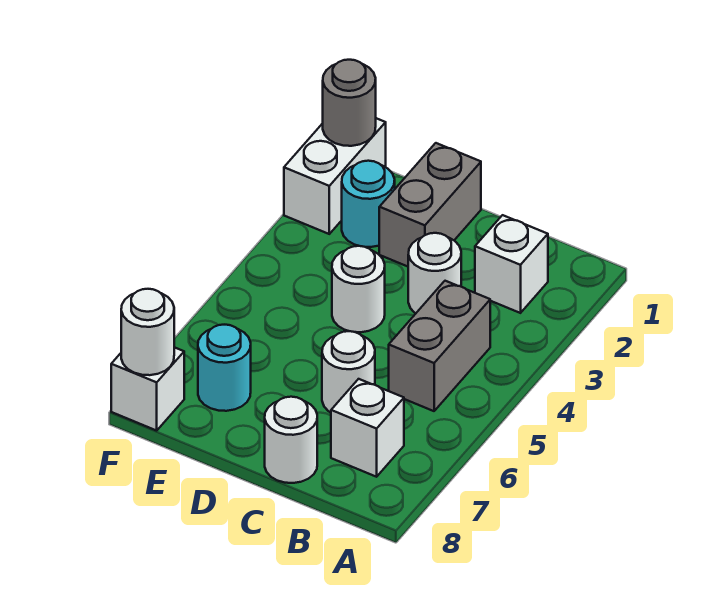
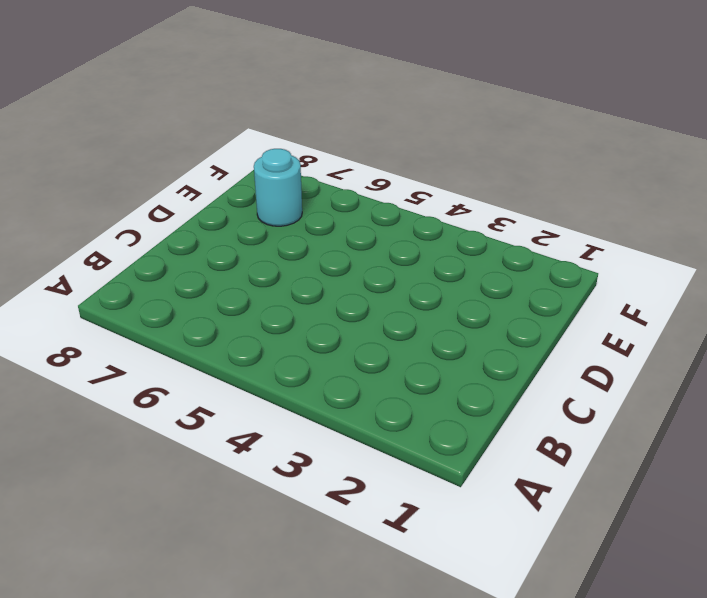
none -> white brick B2 level 1
none -> grey brick B4:B5 level 1
none -> white brick B7 level 1

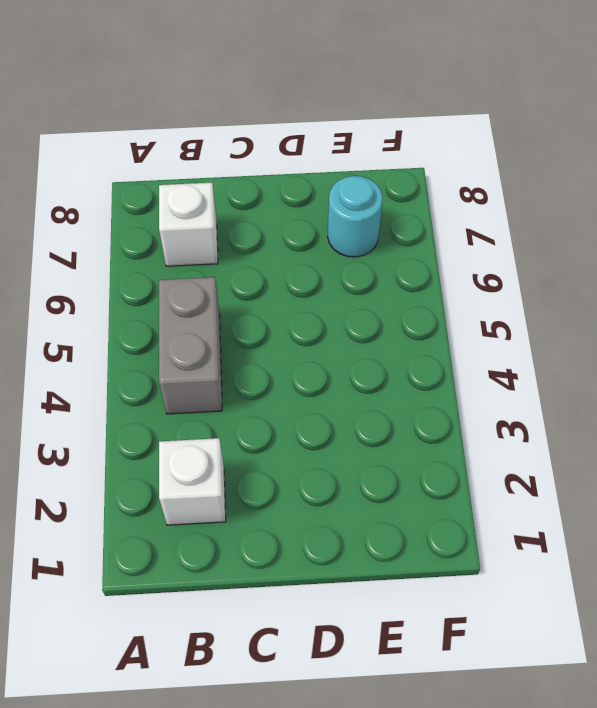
none -> white round brick C3 level 1
none -> white round brick C6 level 1
none -> white round brick C8 level 1

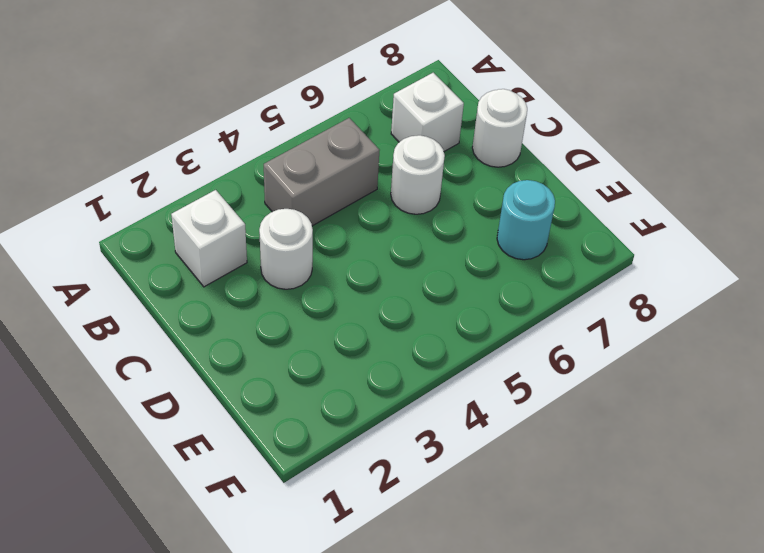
none -> grey brick D1:D2 level 1
none -> white round brick D4 level 1
none -> cyan round brick E2 level 1

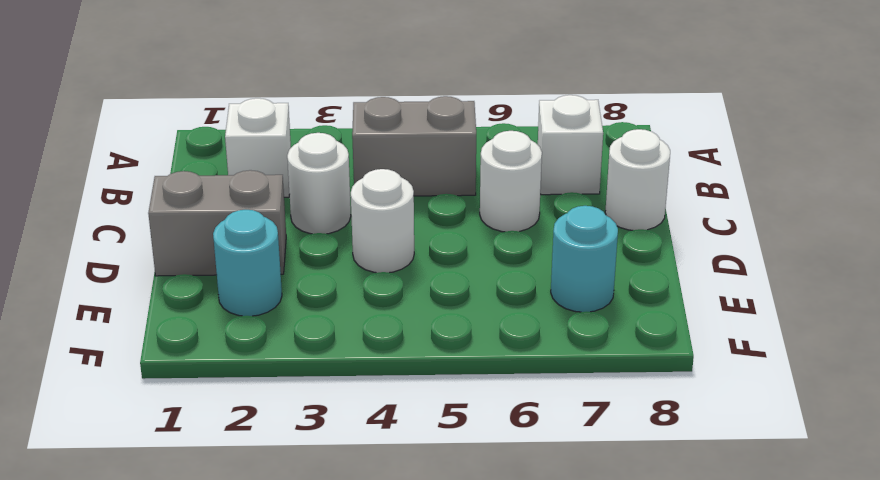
none -> white brick F1:F2 level 1
none -> white brick F8 level 1
none -> grey round brick F1 level 2

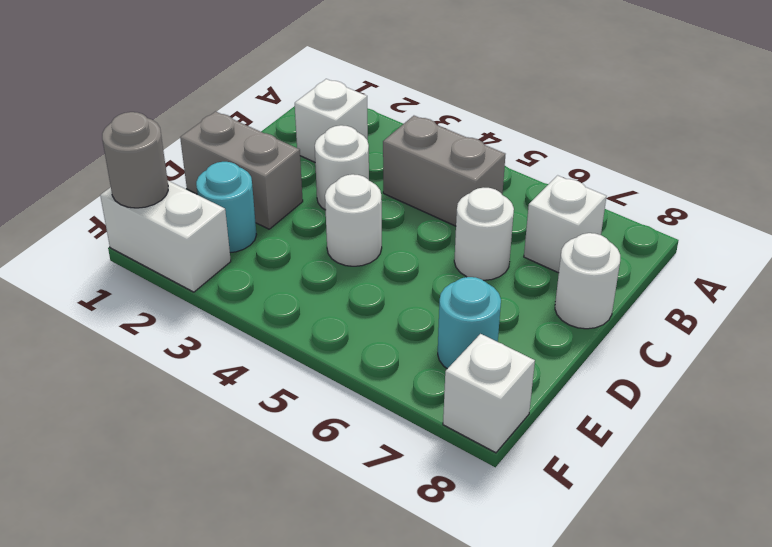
none -> white round brick F8 level 2

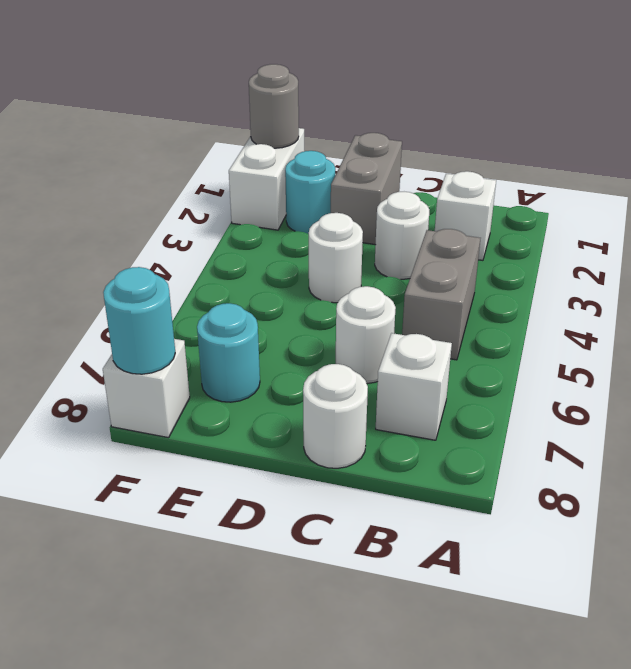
cyan round brick F8 level 2 -> white round brick F8 level 2

